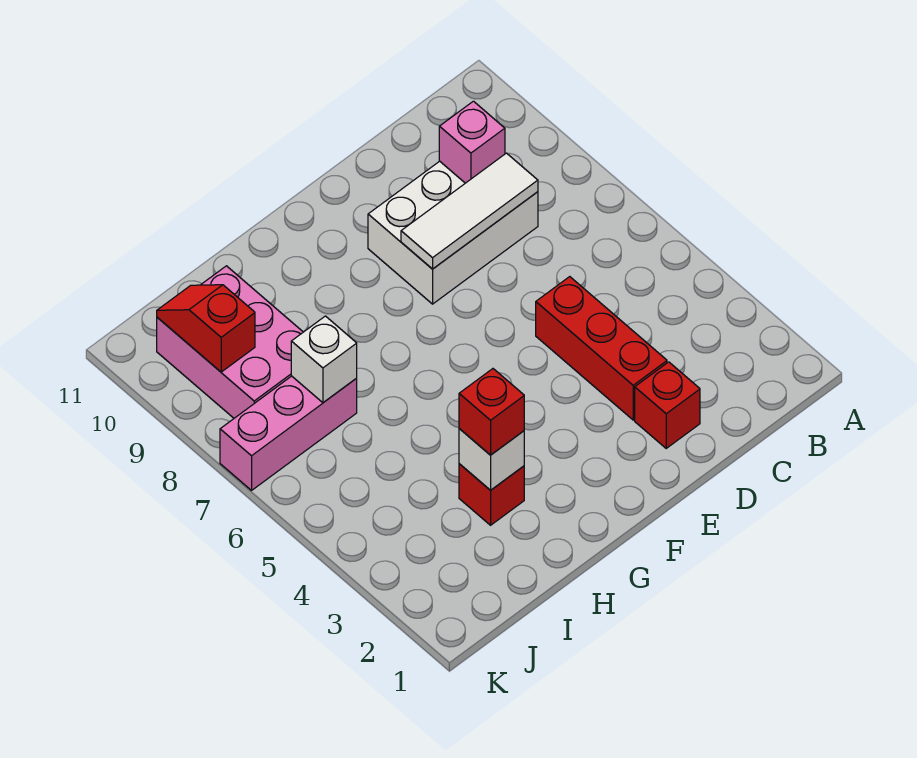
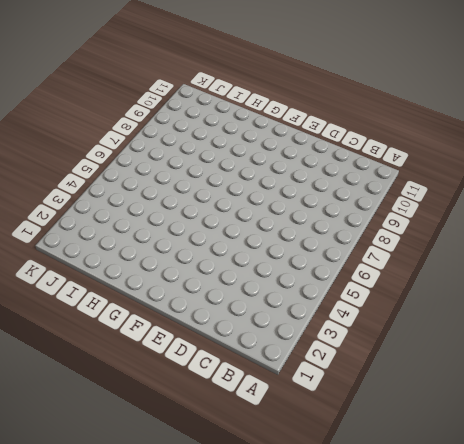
none -> white brick C8:E9 level 1
none -> red brick D2 level 1
none -> red brick D3:D5 level 1

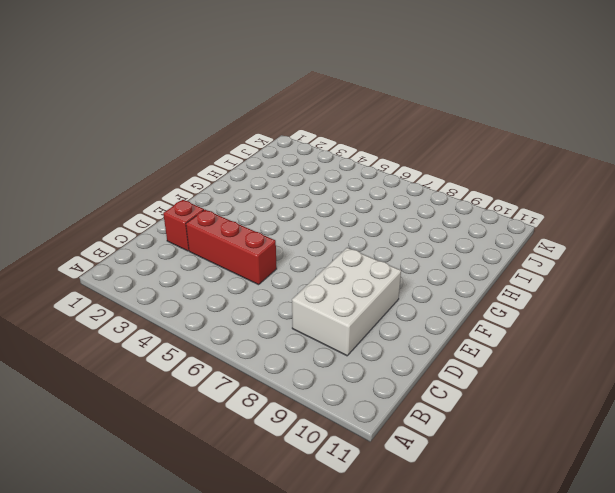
none -> red brick H3 level 1
none -> pink brick I7:K7 level 1
none -> pink brick I8:J10 level 1

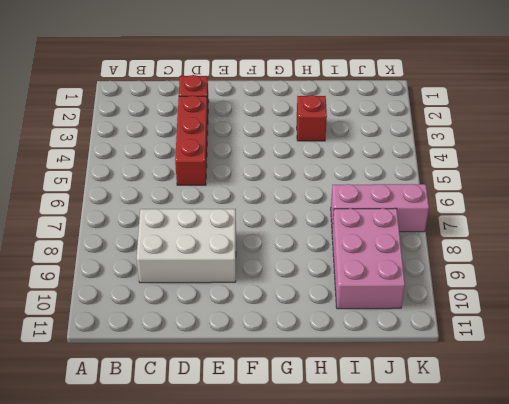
none -> white tile C8:E8 level 2
none -> pink brick C9 level 2
none -> white brick H3 level 2

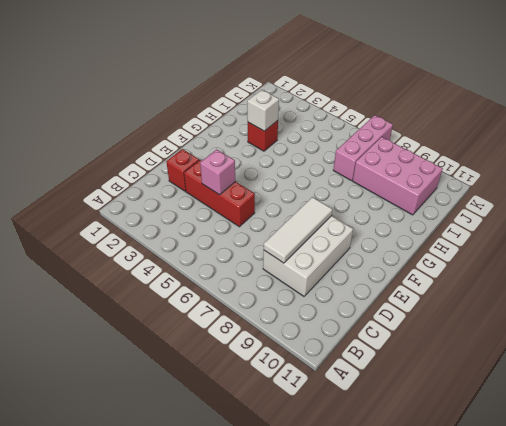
pink brick D4 level 2 -> pink brick C9 level 2
none -> white brick I7 level 2
none -> red slope J9:J10 level 2 top 9
none -> red brick H3 level 3

